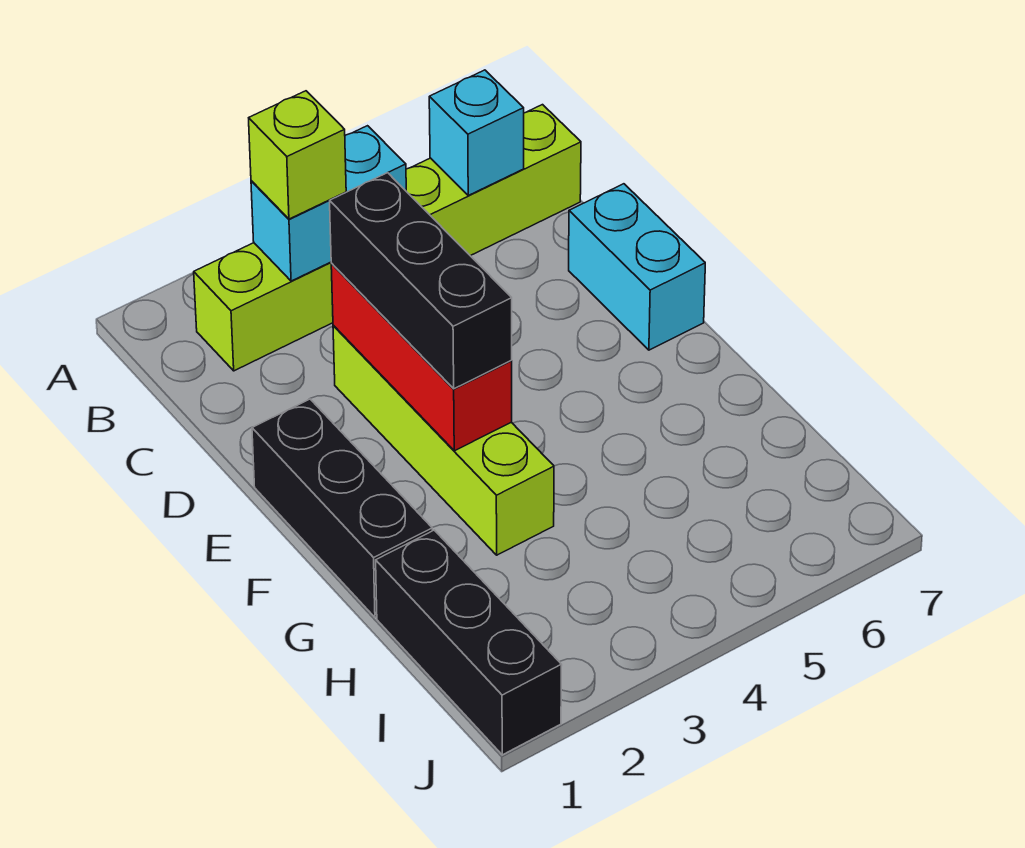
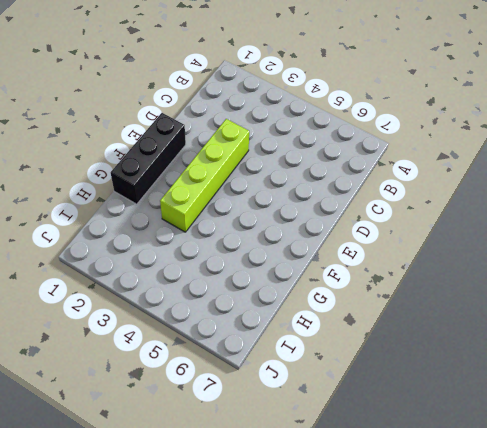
none -> lime brick B2:B7 level 1
none -> cyan brick D7:E7 level 1

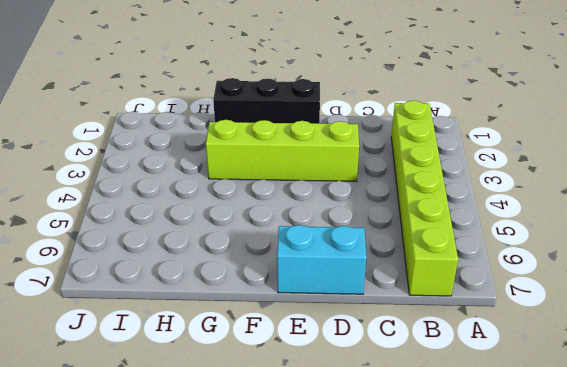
none -> black brick H1:J1 level 1
none -> cyan brick B3:B4 level 2

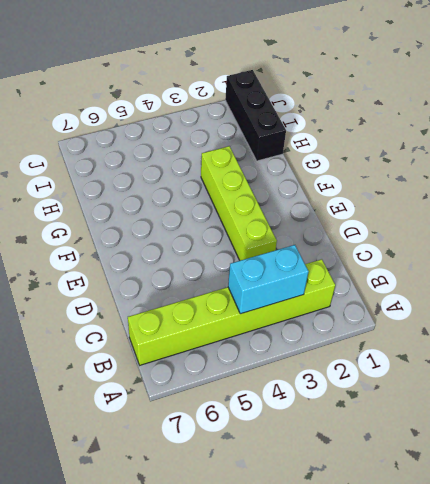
none -> cyan brick D7:E7 level 1
none -> black brick E1:G1 level 1

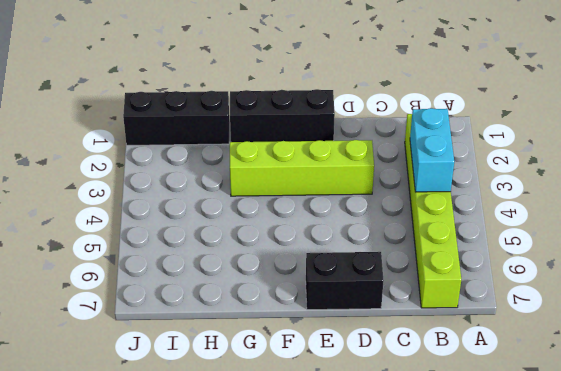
black brick D7:E7 level 1 -> cyan brick D7:E7 level 1
none -> cyan brick B6 level 2
none -> red brick D3:F3 level 2

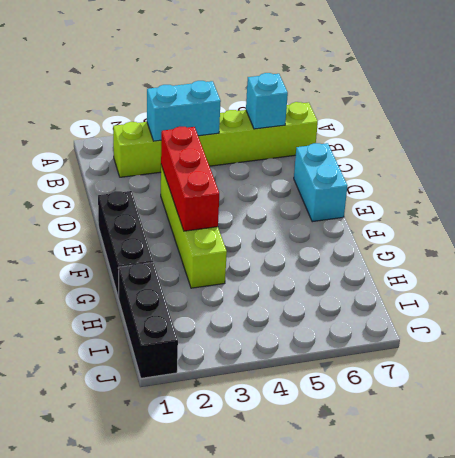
none -> lime brick B3 level 3
none -> black brick D3:F3 level 3

